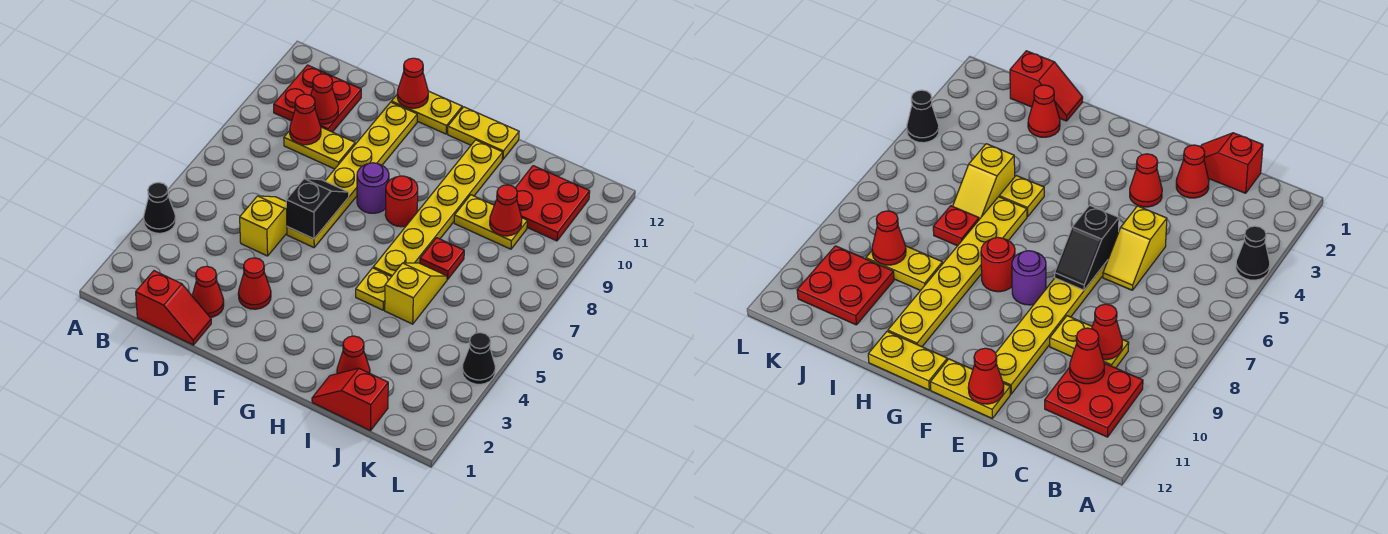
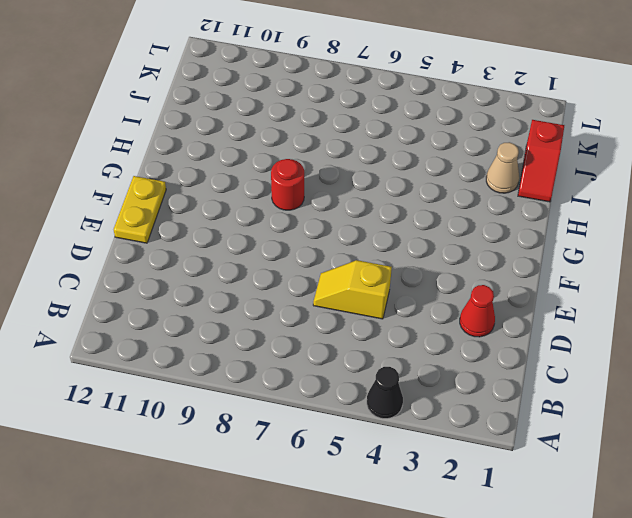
tan cone I2 level 1 -> red cone I2 level 1
none -> red plate B10:C11 level 1
none -> red slope C1:D1 level 1 top C
none -> yellow plate C9:D9 level 1

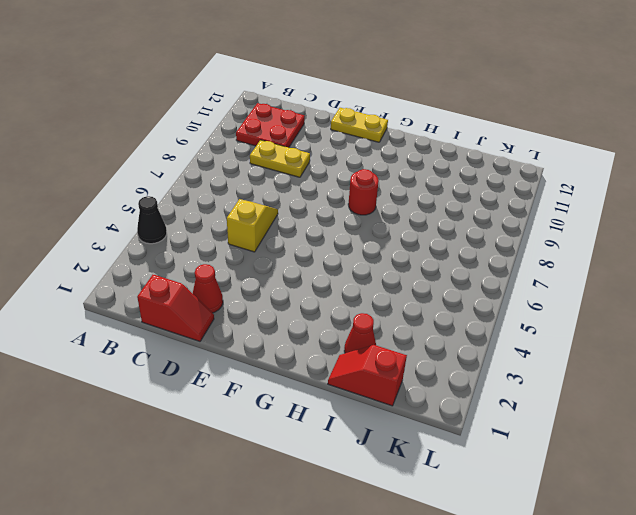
none -> red cone E3 level 1
none -> yellow plate E6:E11 level 1
none -> purple round brick F8 level 1

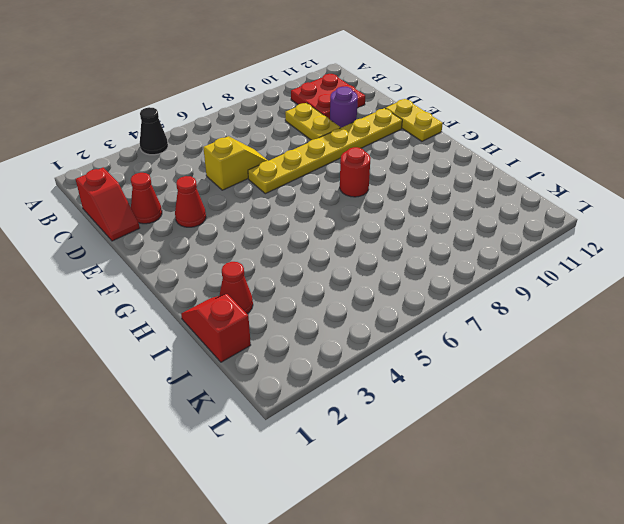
purple round brick D10 level 1 -> purple round brick F8 level 1
none -> yellow plate G12:H12 level 1
none -> yellow plate H5 level 1
none -> yellow plate H6:H11 level 1

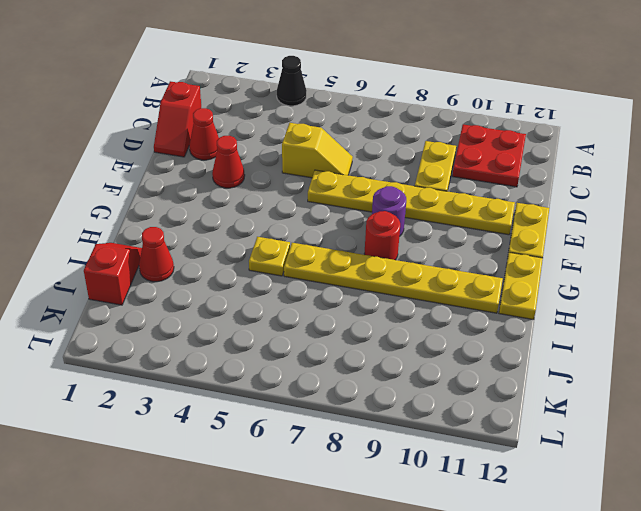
none -> yellow slope I5:I6 level 1 top 5
none -> red plate I7 level 1
none -> yellow plate I9:J9 level 1

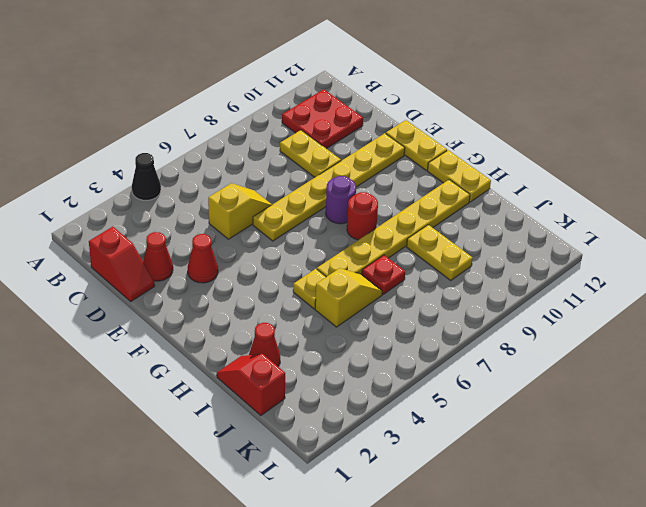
none -> red plate J10:K11 level 1
none -> black cone L4 level 1
none -> red cone C9 level 2

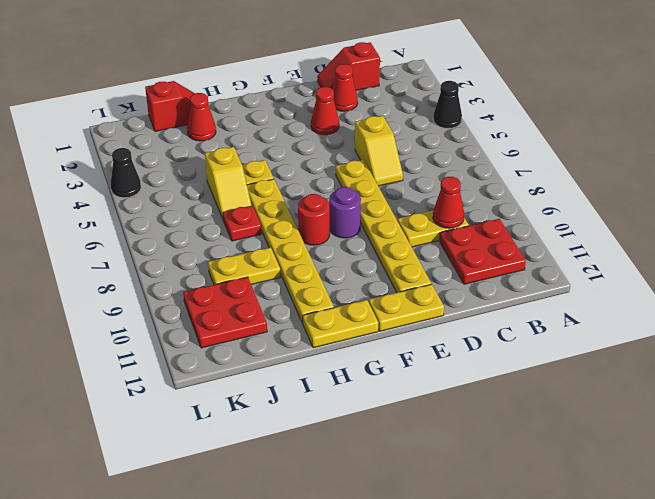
none -> red cone C10 level 2
none -> black slope E6:E7 level 2 top 6
none -> red cone E12 level 2

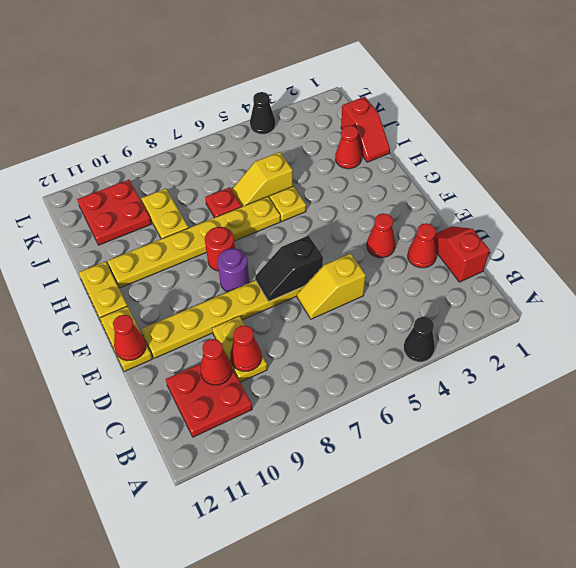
none -> red cone J9 level 2

